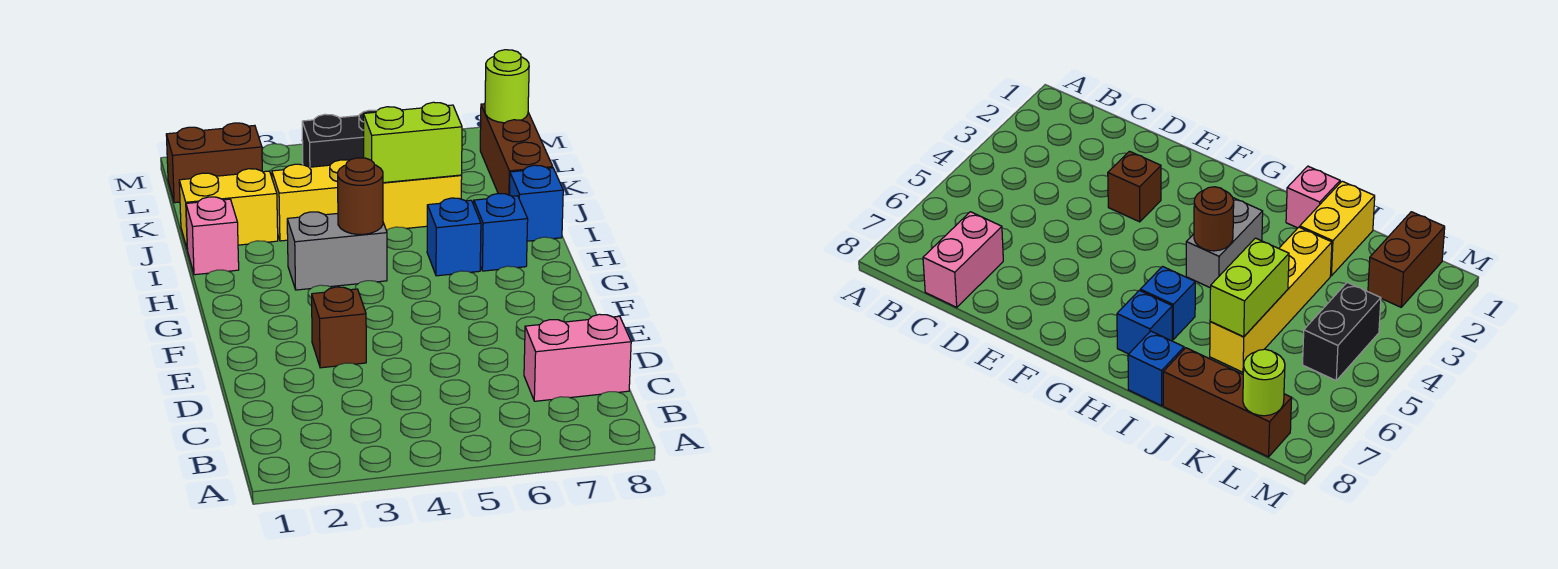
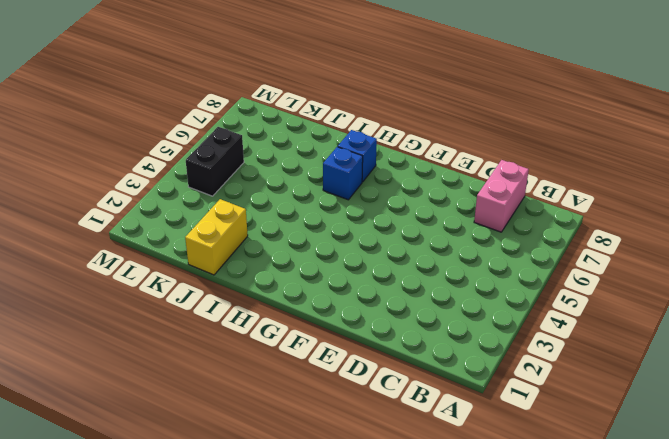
none -> brown brick E3 level 1
none -> grey brick H3:H4 level 1
none -> pink brick I1 level 1

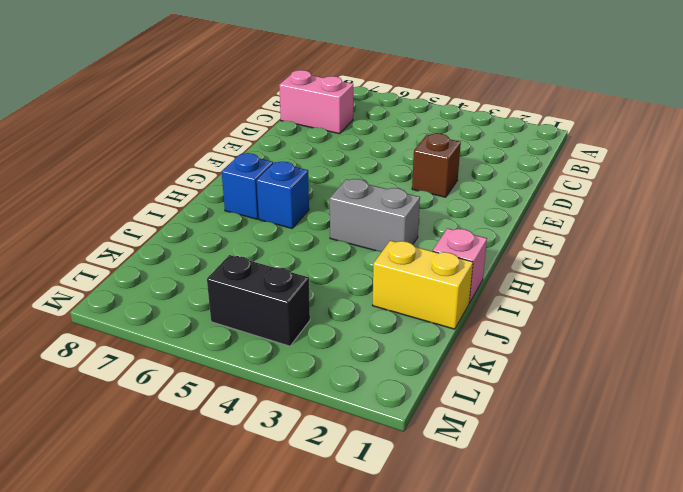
none -> blue brick I8 level 1
none -> yellow brick J3:J6 level 1
none -> brown brick J8:L8 level 1

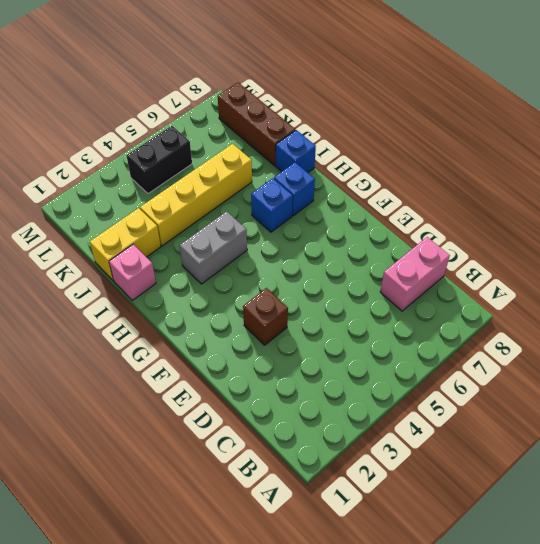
none -> brown brick L1:L2 level 1
none -> brown round brick H4 level 2
none -> lime brick J5:J6 level 2

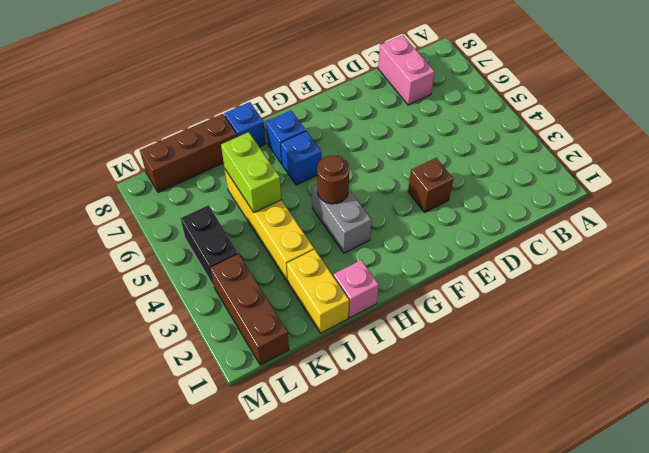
brown brick L1:L3 level 1 -> brown brick L1:L2 level 1
none -> lime round brick L8 level 2

